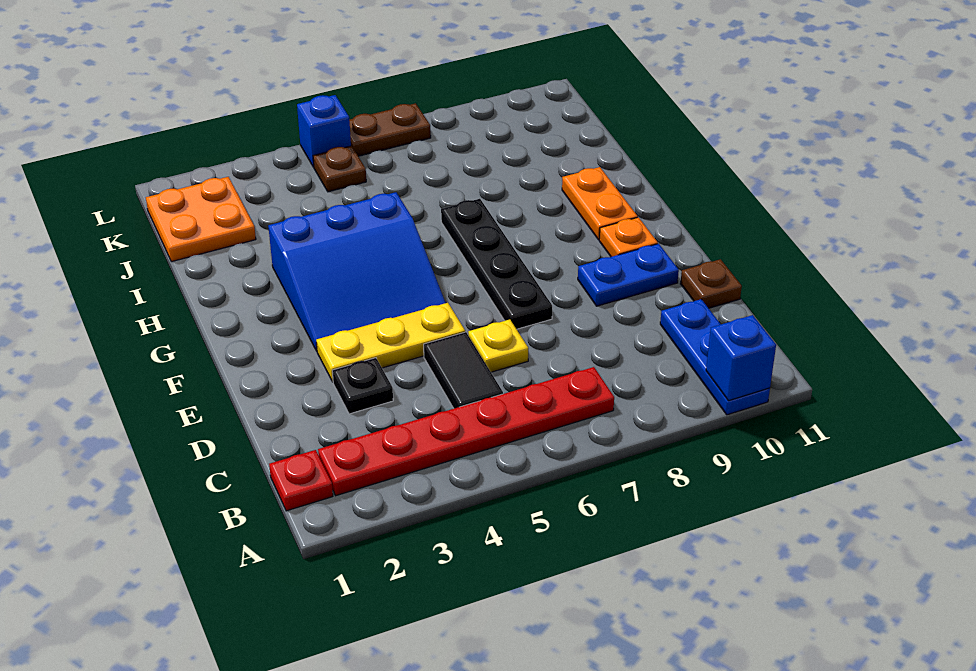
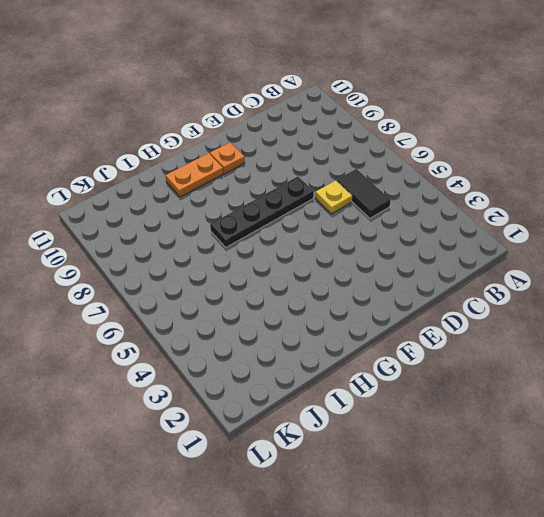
black tile C5:C6 level 1 -> black tile C5:D5 level 1
none -> blue plate A10:C10 level 1
none -> red plate B1 level 1
none -> red plate B2:B7 level 1

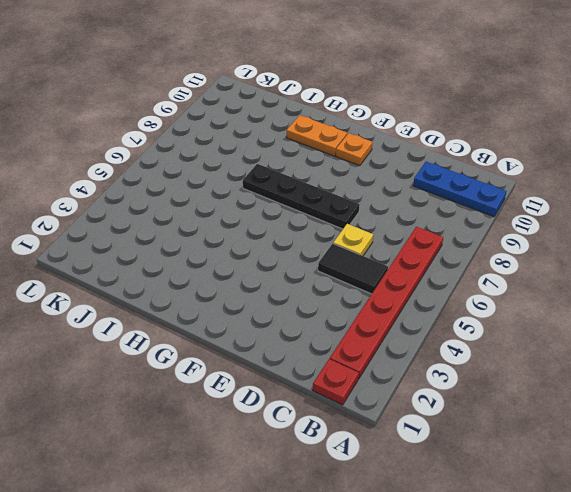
none -> black plate D3 level 1
none -> brown plate D11 level 1
none -> yellow plate E3:E5 level 1

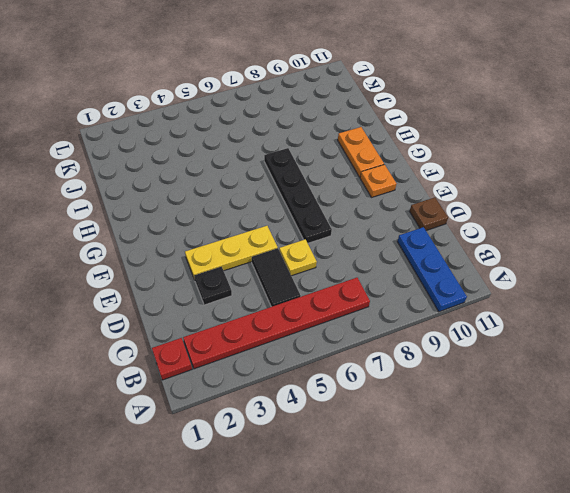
none -> blue plate E9:E10 level 1
none -> blue slope F3:H5 level 1 top H
none -> orange plate J1:K2 level 1

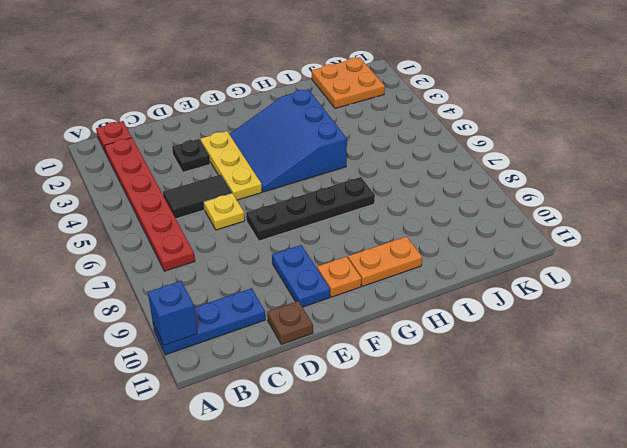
none -> brown plate K5 level 1
none -> blue brick L5 level 1
none -> brown plate L6:L7 level 1

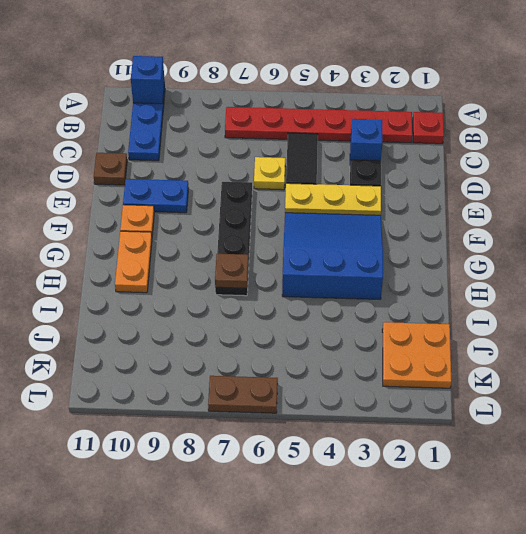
blue brick C3 level 1 -> blue brick L5 level 1
brown plate H7 level 2 -> brown plate K5 level 1

